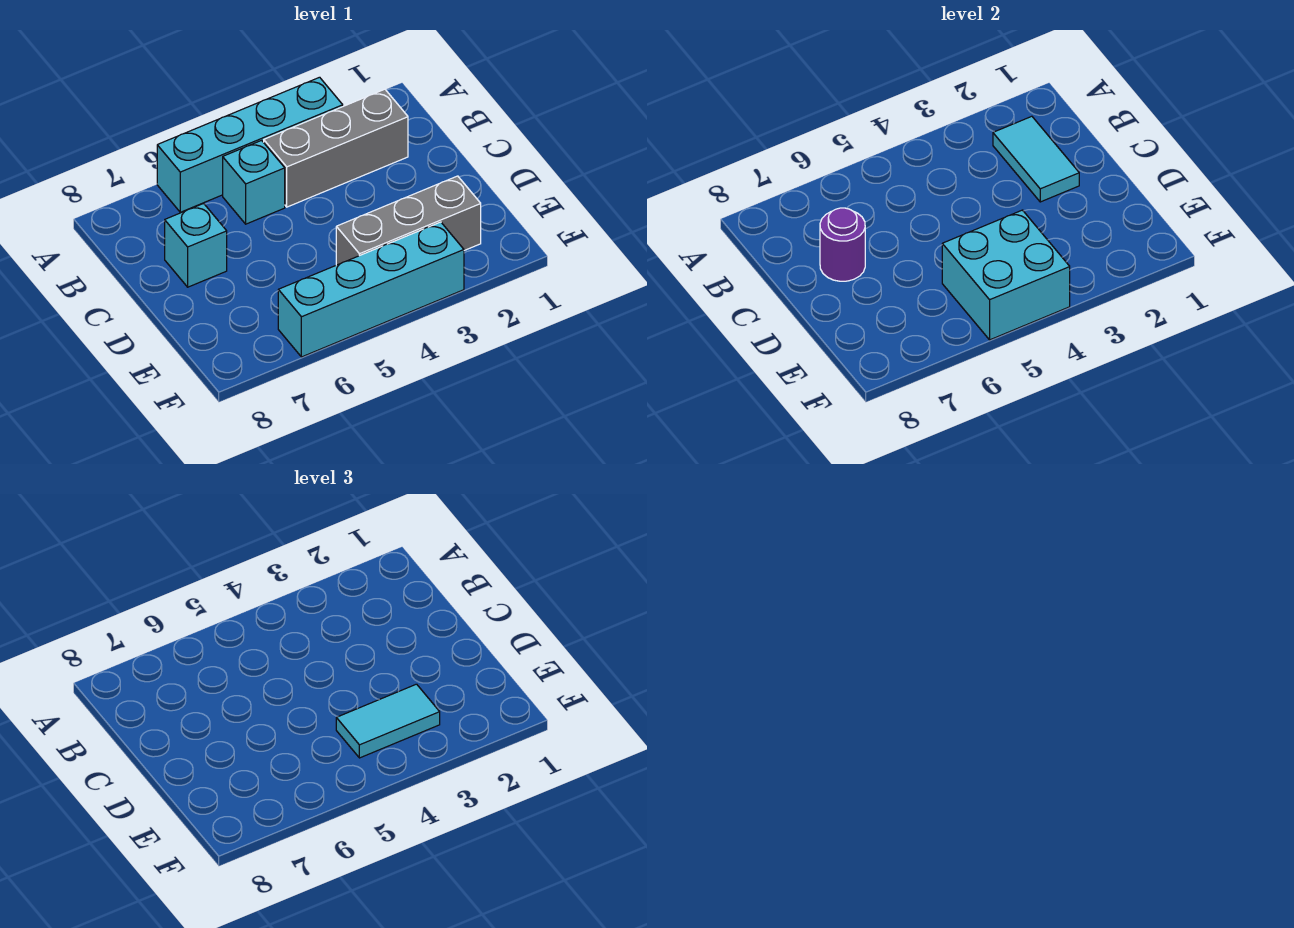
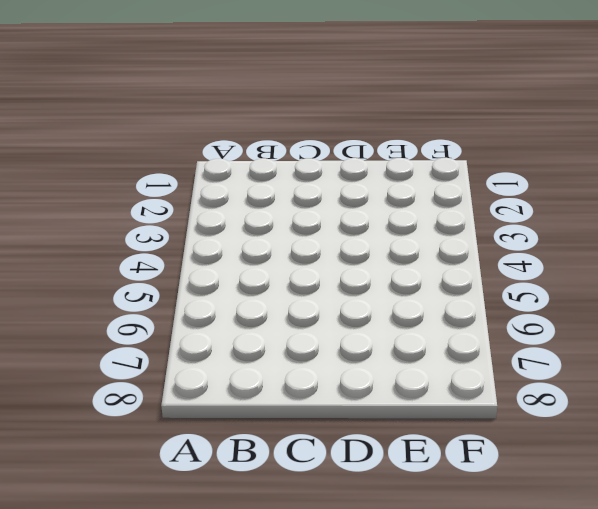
none -> cyan brick A3:A6 level 1
none -> grey brick B2:B4 level 1

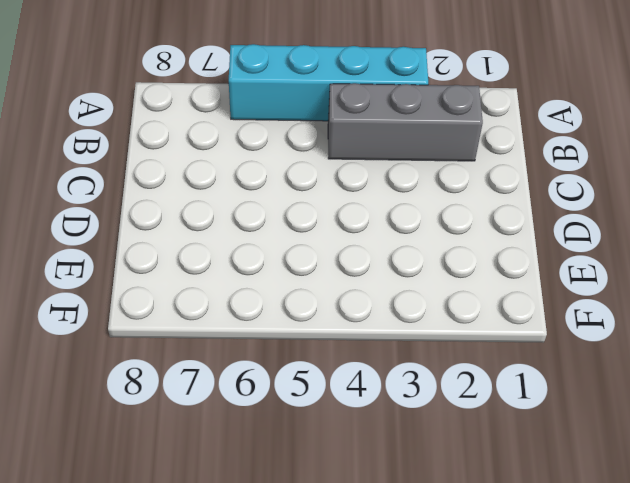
none -> cyan brick B5 level 1
none -> cyan brick C7 level 1

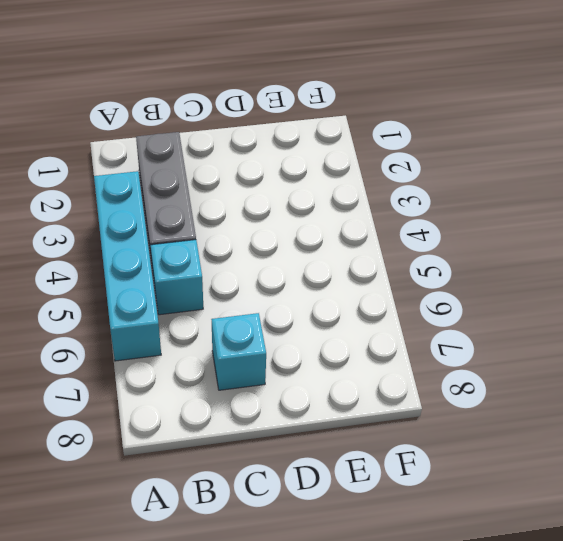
none -> grey brick E2:E4 level 1
none -> cyan brick F3:F6 level 1

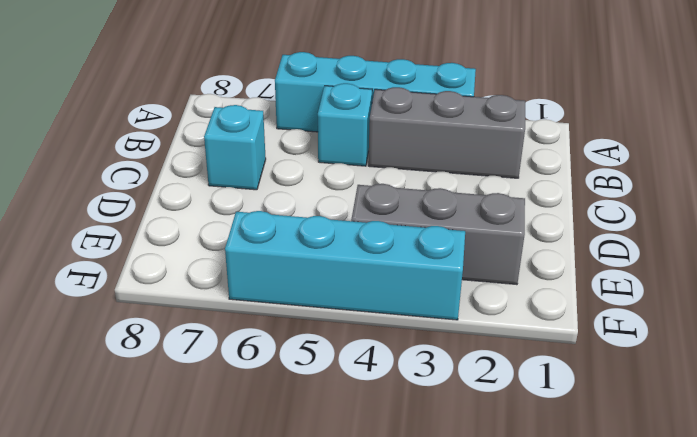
none -> cyan tile B2:C2 level 2
none -> purple round brick C7 level 2

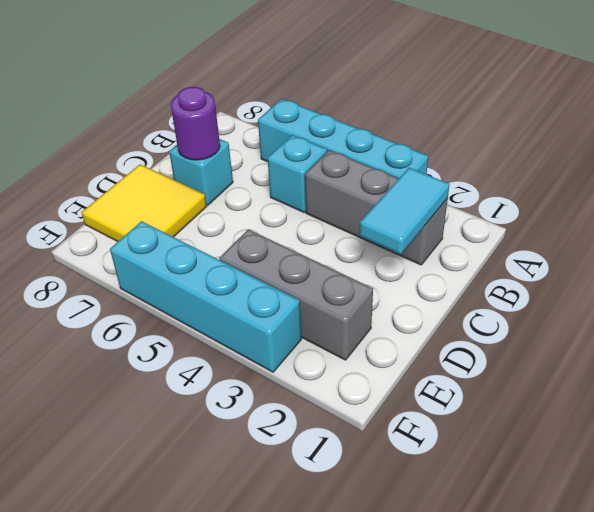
yellow tile D7:E8 level 1 -> none
none -> cyan brick E4:F5 level 2
none -> cyan tile E3:E4 level 3

